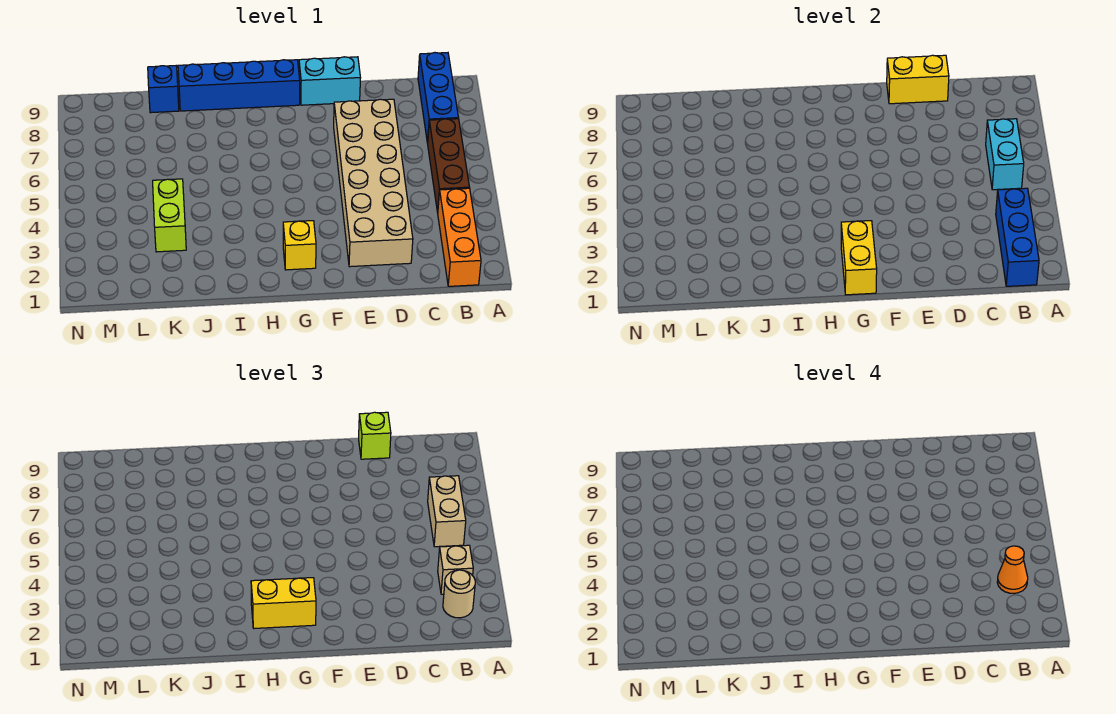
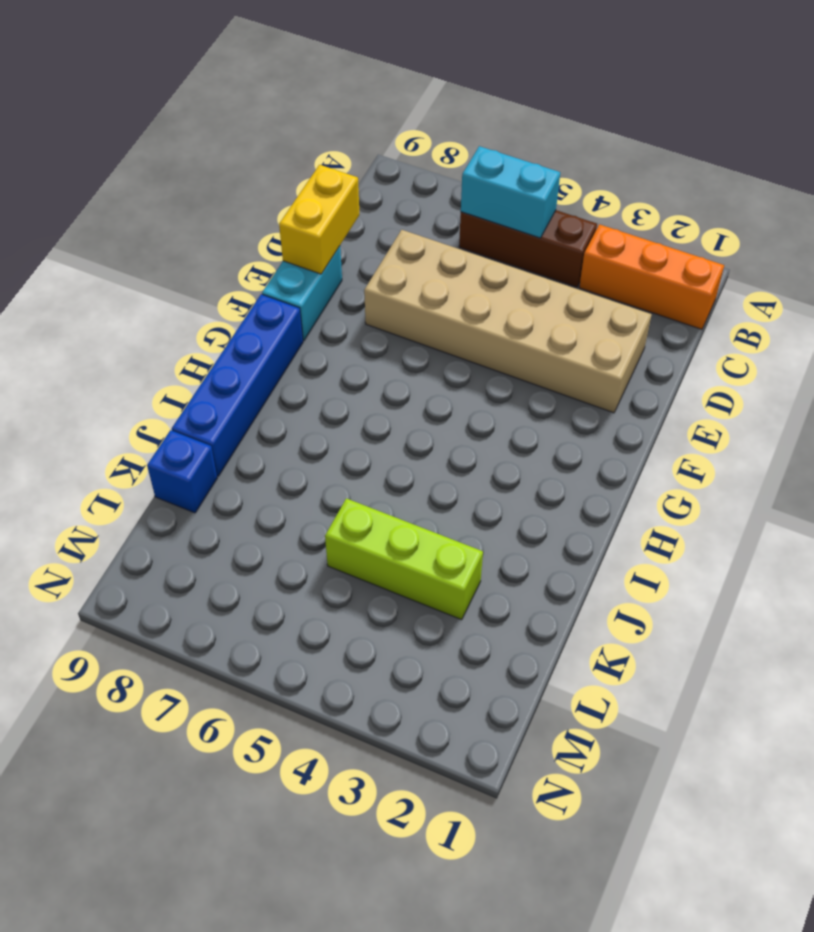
lime brick K3:K5 level 1 -> lime brick K3:K4 level 1
none -> blue brick B7:B9 level 1
none -> yellow brick G2 level 1
none -> blue brick B1:B3 level 2

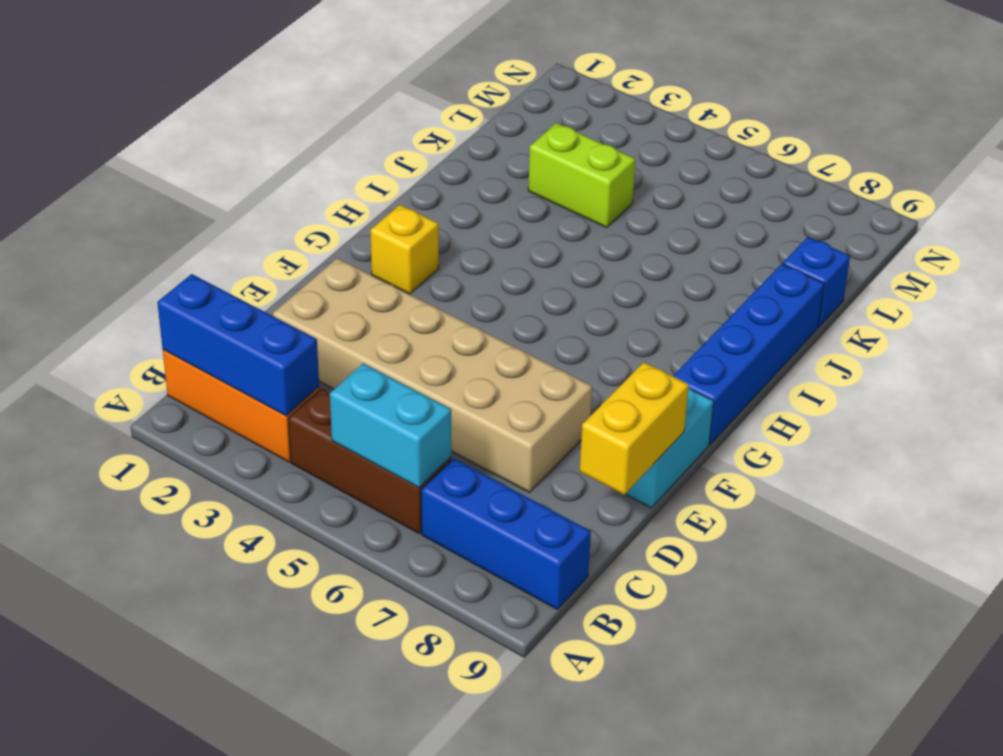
none -> yellow brick G1:G2 level 2
none -> tan round brick B2 level 3
none -> tan brick B3 level 3

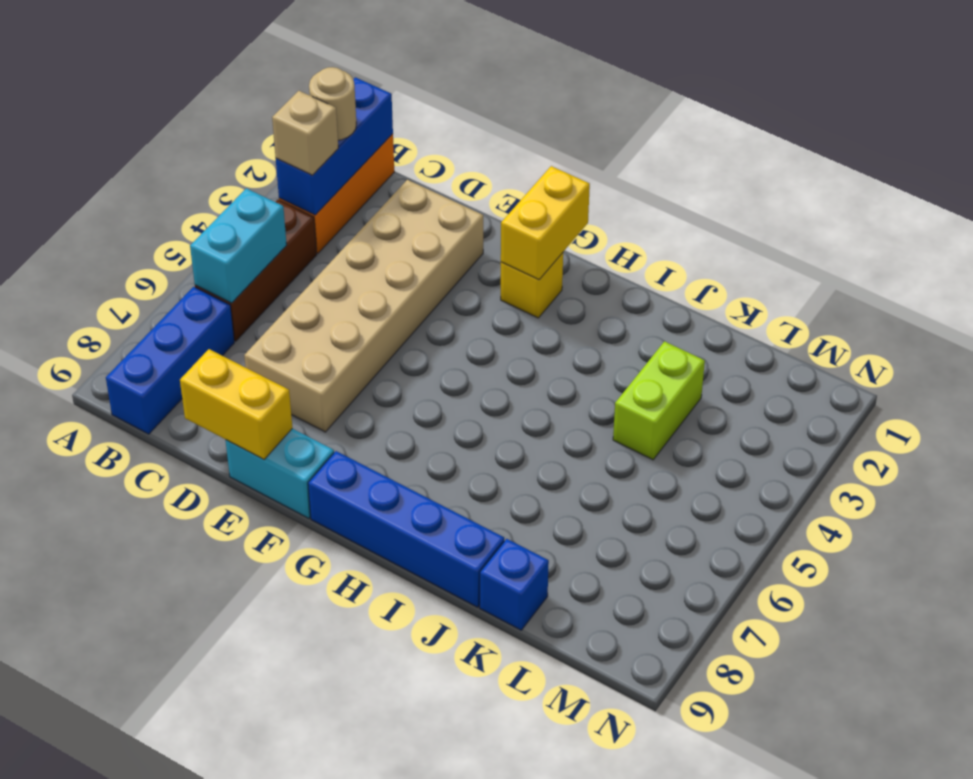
none -> tan brick B5:B6 level 3
none -> lime brick D9 level 3
none -> yellow brick G2:H2 level 3

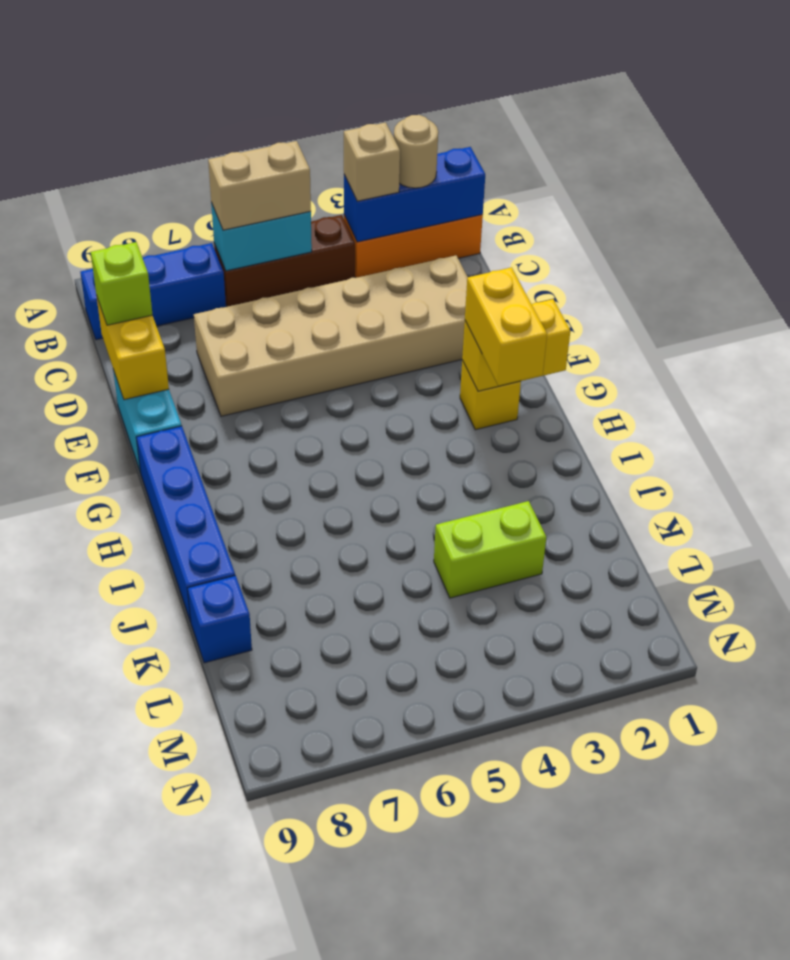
none -> orange cone B3 level 4

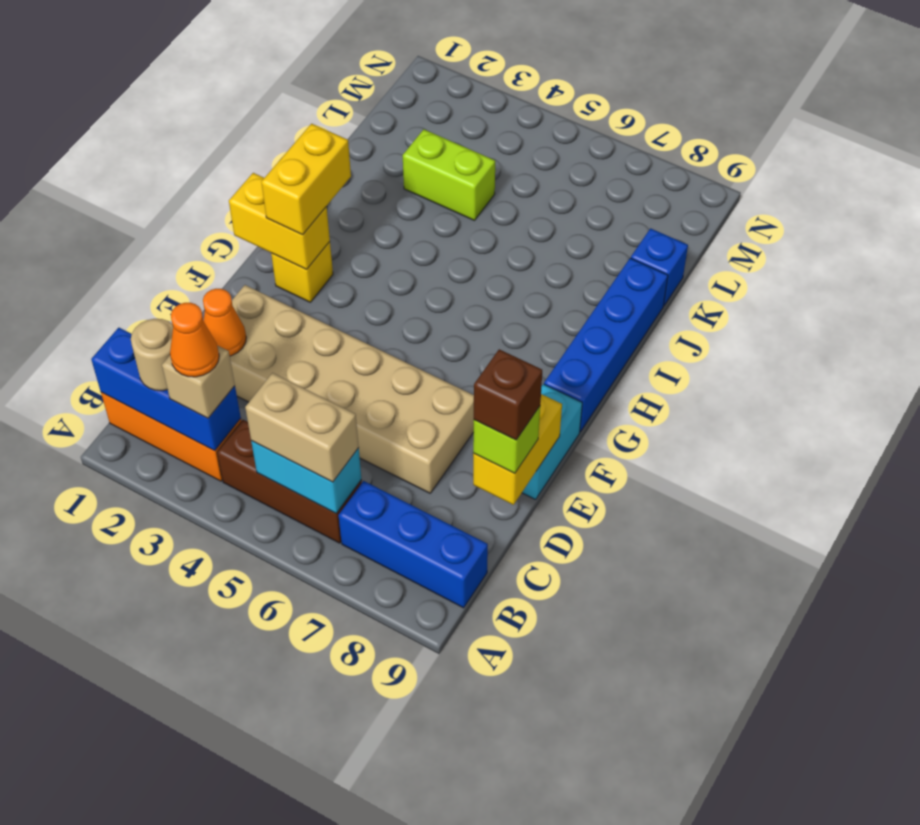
orange cone D2 level 2 -> none
brown brick D9 level 4 -> none

